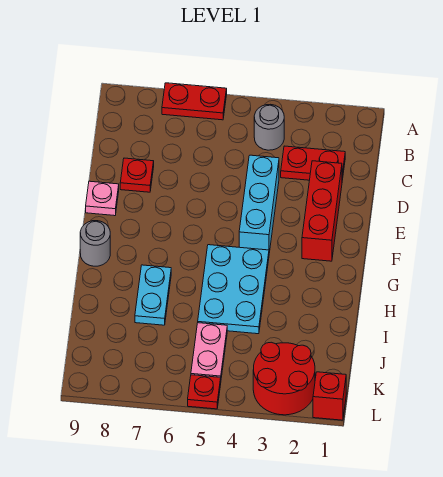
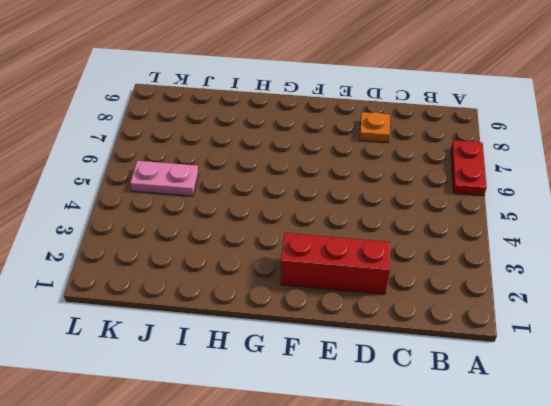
orange plate D8 level 1 -> red plate D8 level 1
none -> grey round brick B4 level 1
none -> red plate C2:C3 level 1
none -> cyan brick D4:F4 level 1

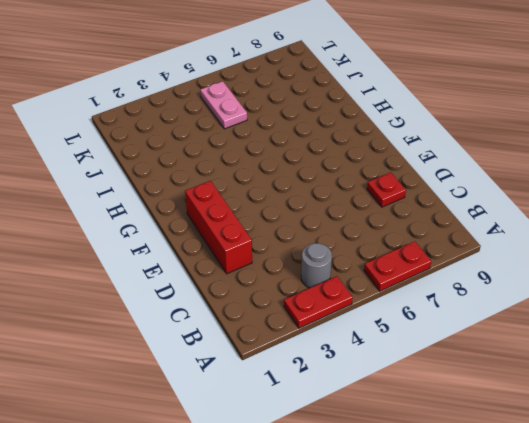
red plate A3:A4 level 1 -> red plate C2:C3 level 1
none -> cyan brick D4:F4 level 1
none -> pink plate E9 level 1
none -> cyan plate G4:I5 level 1

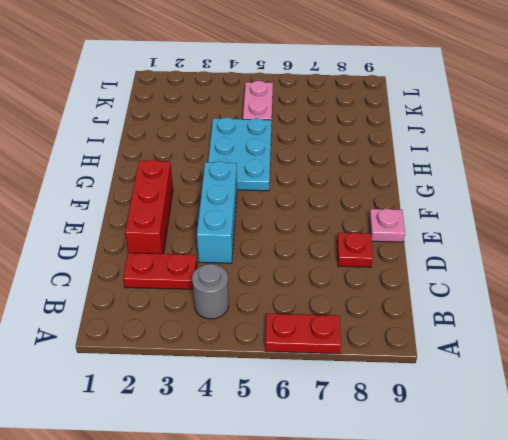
none -> grey round brick G9 level 1
none -> cyan plate H7:I7 level 1
none -> red round brick K2:L3 level 1

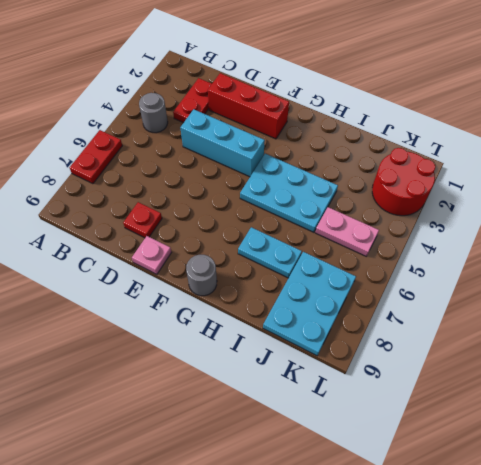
cyan plate J7:K9 level 1 -> none
none -> red brick L1 level 1
none -> red plate L5 level 1

